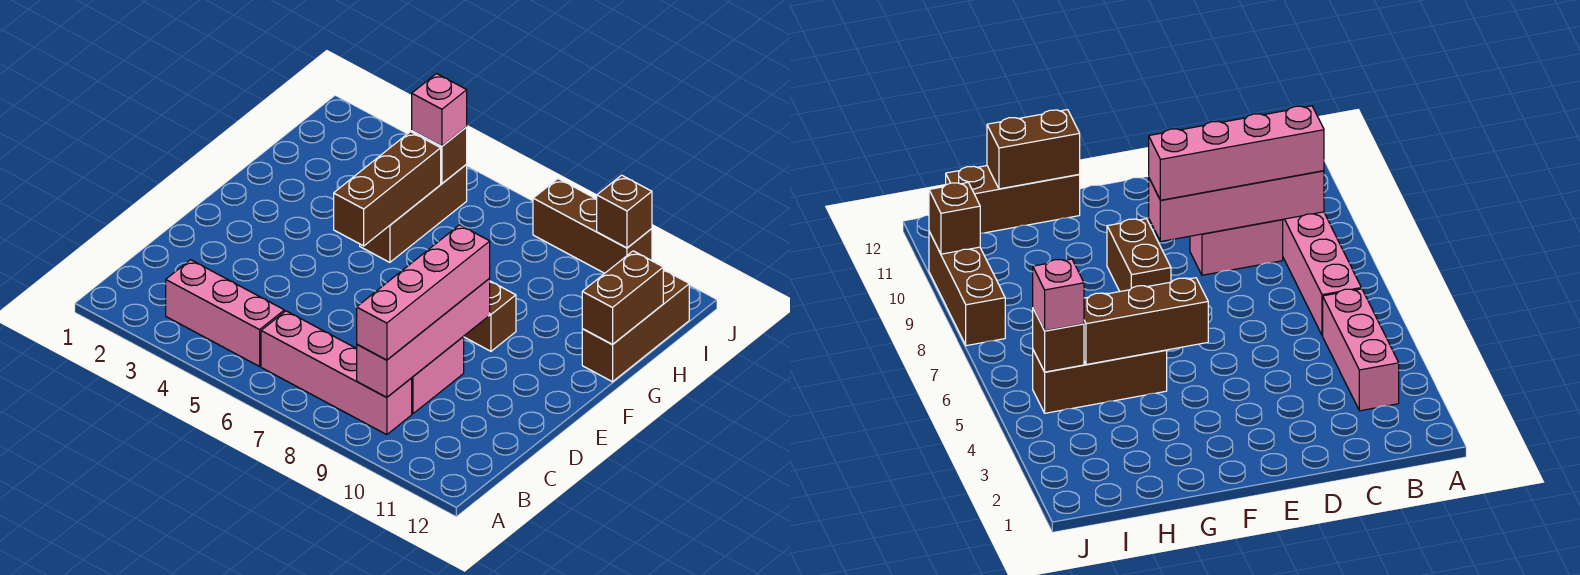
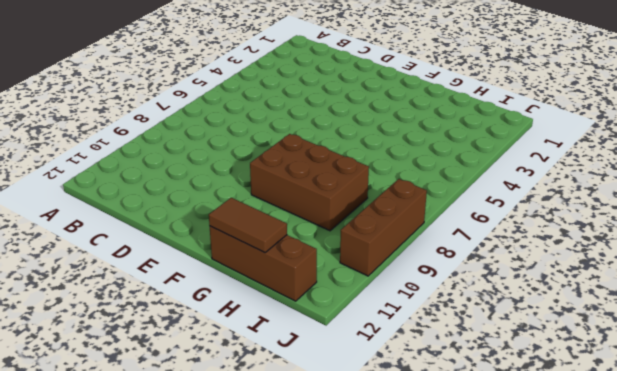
brown brick F8:H9 level 1 -> brown brick F8:F9 level 1
brown tile G12:H12 level 2 -> brown brick G12:H12 level 2
none -> pink brick B3:B5 level 1
none -> pink brick B6:B9 level 1
none -> pink brick C9:D9 level 1

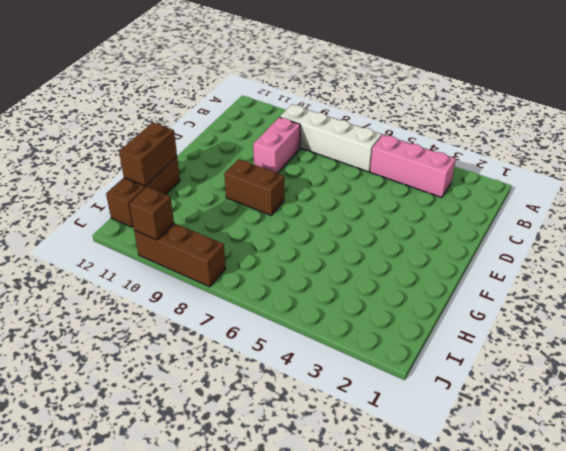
white brick B6:B9 level 1 -> pink brick B6:B9 level 1
none -> brown brick G5:I5 level 1
none -> pink brick B9:E9 level 2
none -> brown brick F5:H5 level 2

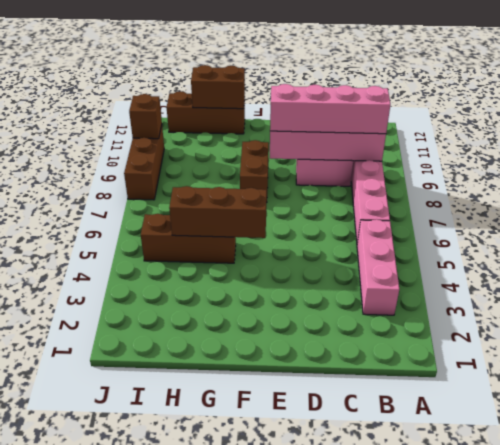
none -> brown brick I5 level 2
none -> pink brick I5 level 3

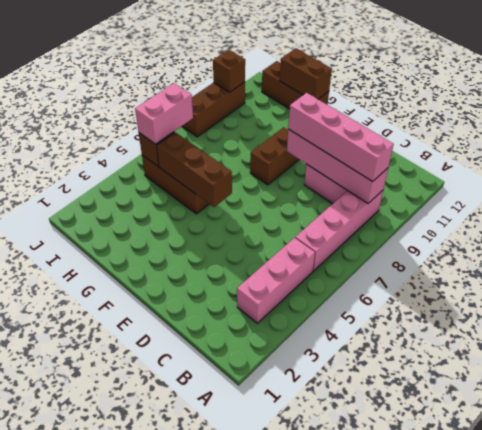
pink brick I5:I6 level 3 -> pink brick I5 level 3

